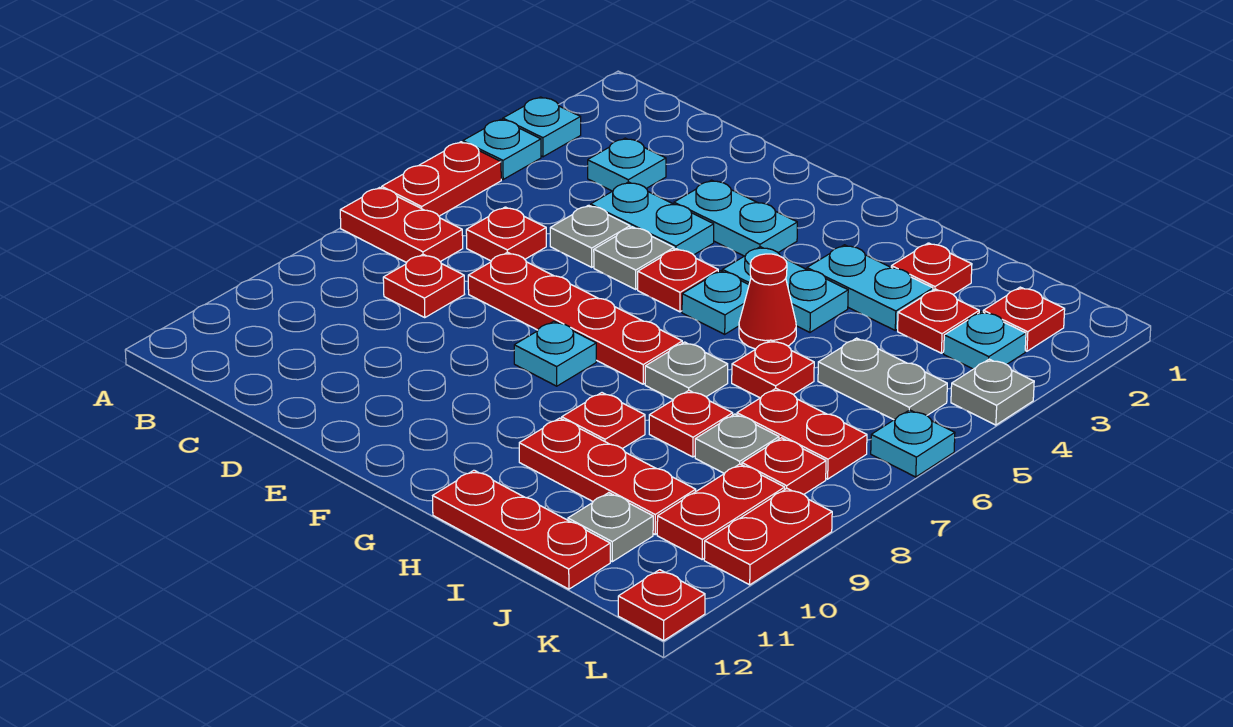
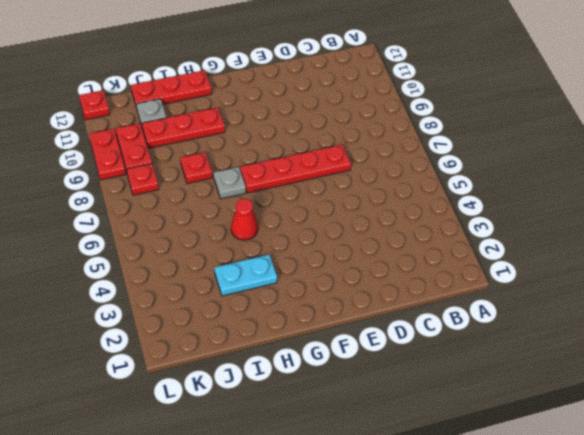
none -> cyan plate A3 level 1
none -> cyan plate A4 level 1
none -> red plate A5:A6 level 1
none -> red plate A7:B7 level 1

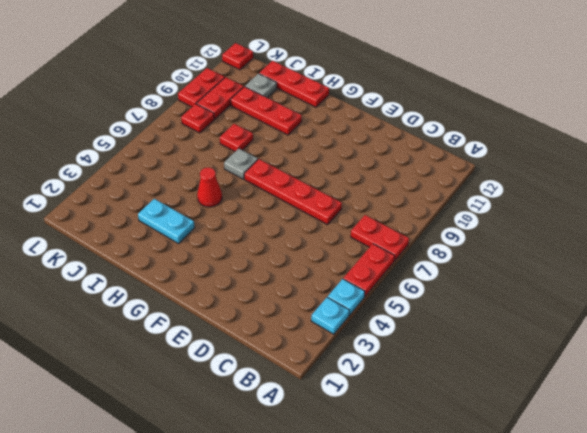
none -> cyan plate C3 level 1
none -> red plate C6 level 1
none -> red plate C8 level 1
none -> cyan plate D4:E4 level 1

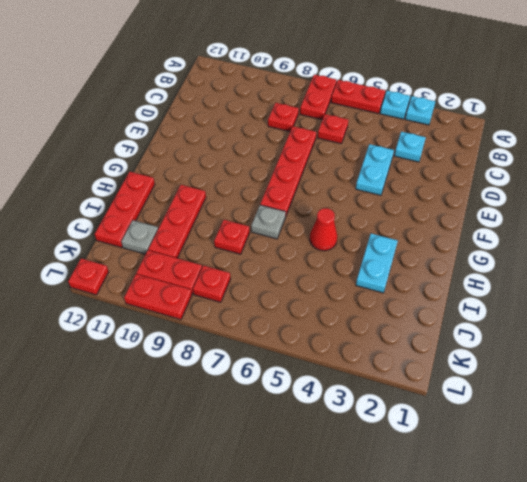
none -> grey plate D5 level 1
none -> cyan plate E3:F3 level 1
none -> grey plate E5 level 1
none -> red plate F5 level 1

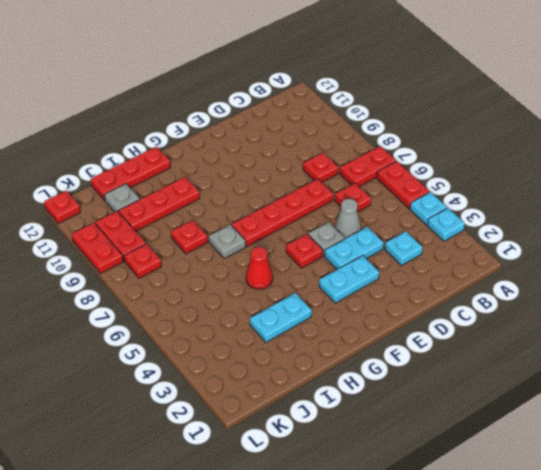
grey cone D5 level 1 -> grey plate D5 level 1
none -> cyan plate F8 level 1
none -> cyan plate G4:H4 level 1
none -> cyan plate G5 level 1
none -> red plate H9 level 1

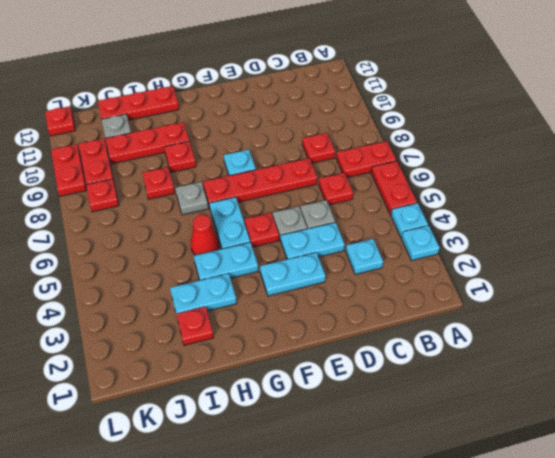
cyan plate G5:G6 level 1 -> cyan plate G5 level 1
none -> red plate I6 level 1
none -> red plate J3 level 1
none -> grey plate J5:K5 level 1
none -> red plate J7:K7 level 1

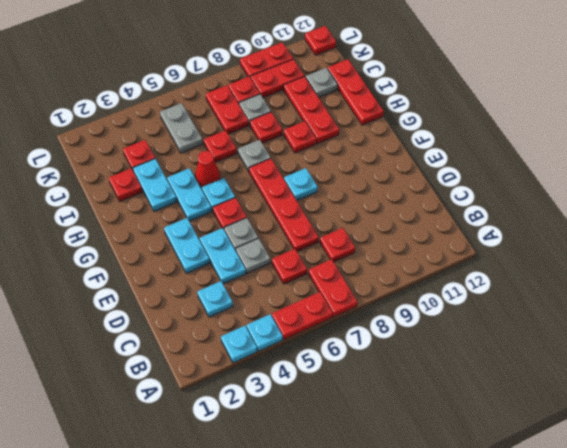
none -> red plate K2 level 1
none -> cyan plate K3 level 1
none -> grey plate L4 level 1
none -> cyan plate L6 level 1

